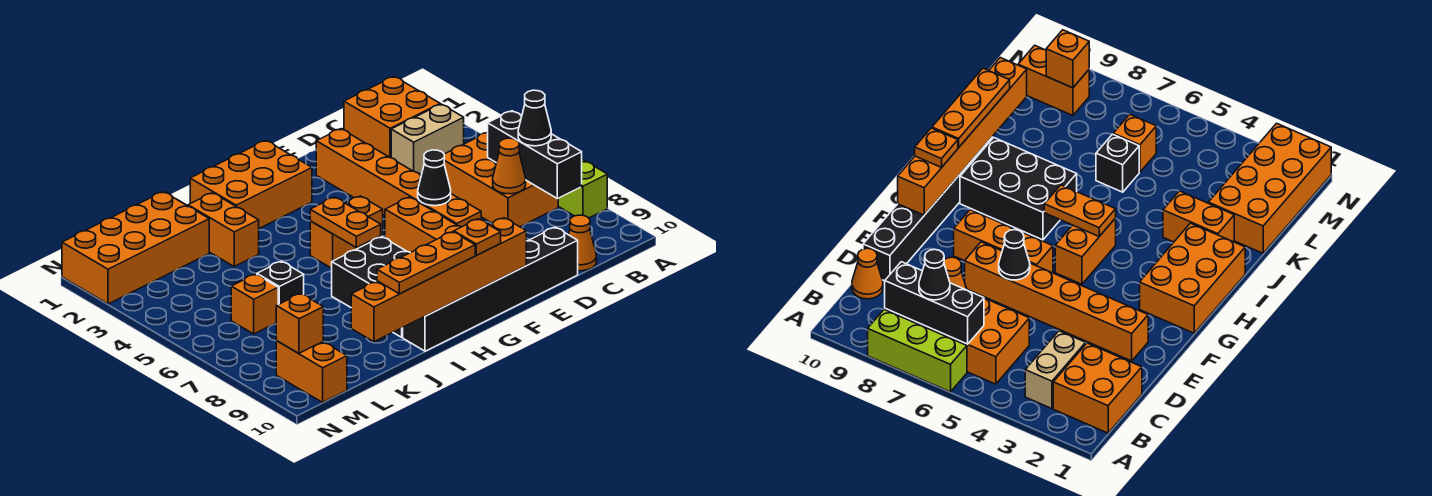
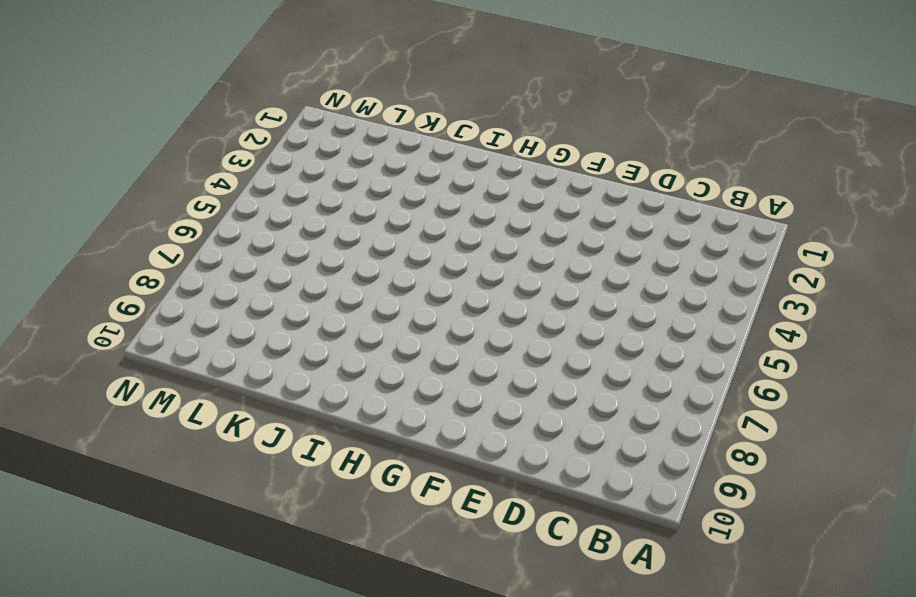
none -> lime brick A6:A8 level 1
none -> orange brick B1:C2 level 1
none -> tan brick B3:C3 level 1

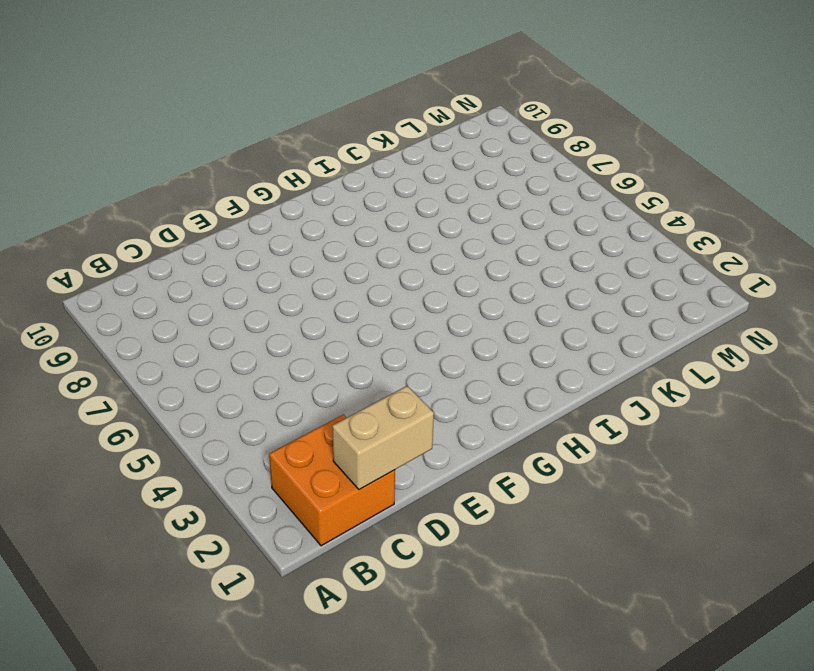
tan brick C1:D1 level 2 -> tan brick B3:C3 level 1
none -> lime brick A6:A8 level 1
none -> orange brick B5:C7 level 1
none -> orange cone C10 level 1

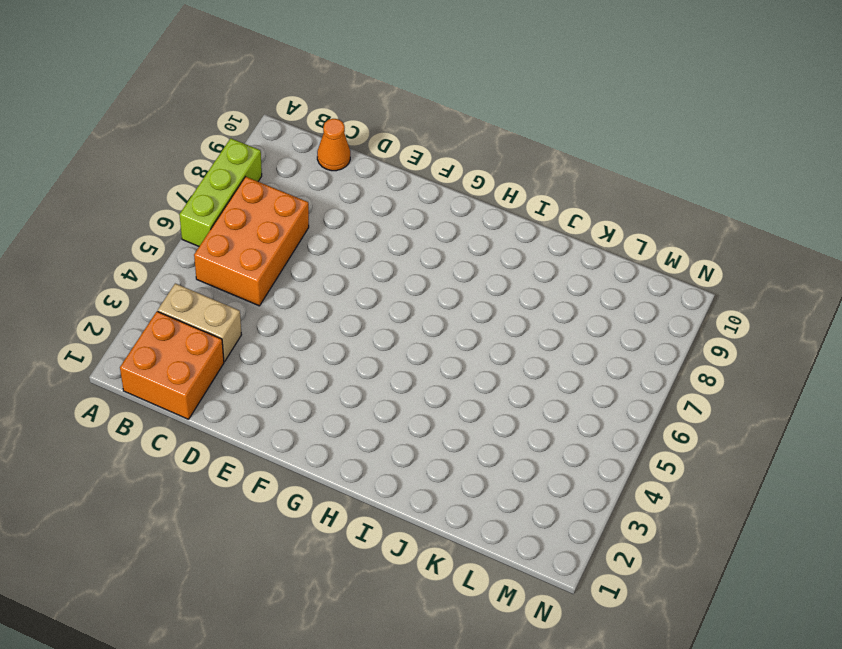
none -> black brick D10:I10 level 1
none -> orange brick E2:E7 level 1
none -> orange brick F6:F8 level 1

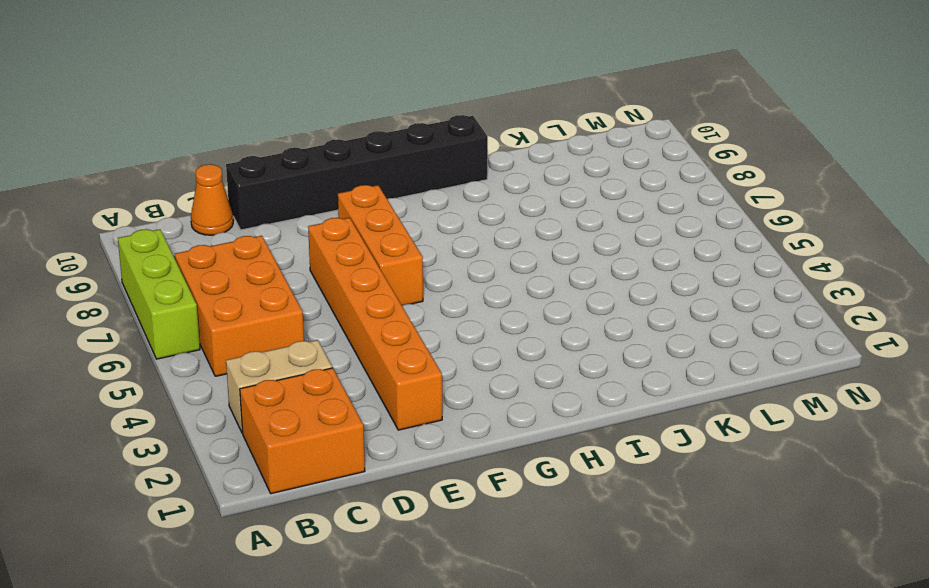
none -> orange brick G1:I2 level 1
none -> orange brick G5:H5 level 1
none -> black brick H7:I9 level 1

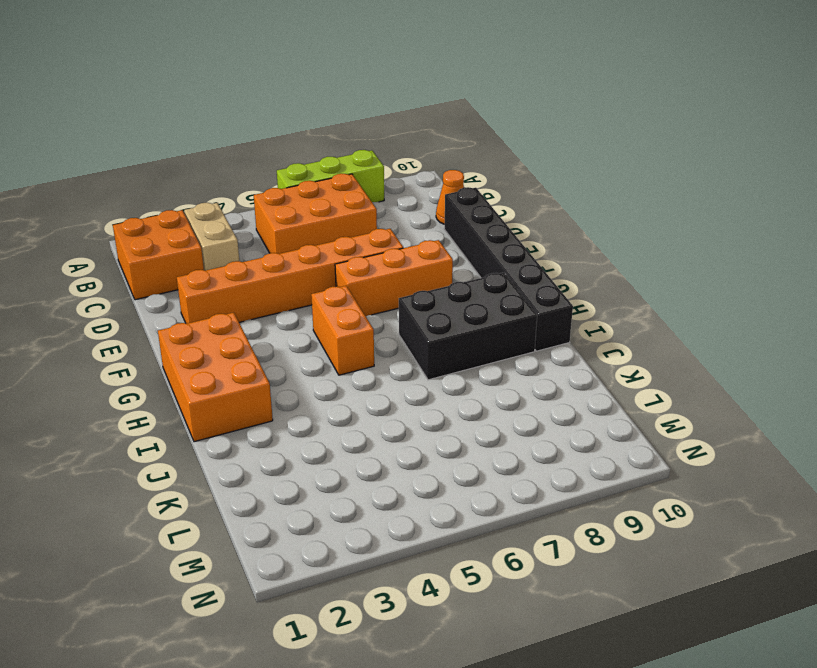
none -> orange brick J2:J3 level 1
none -> orange brick K1:N2 level 1
none -> black brick K6 level 1

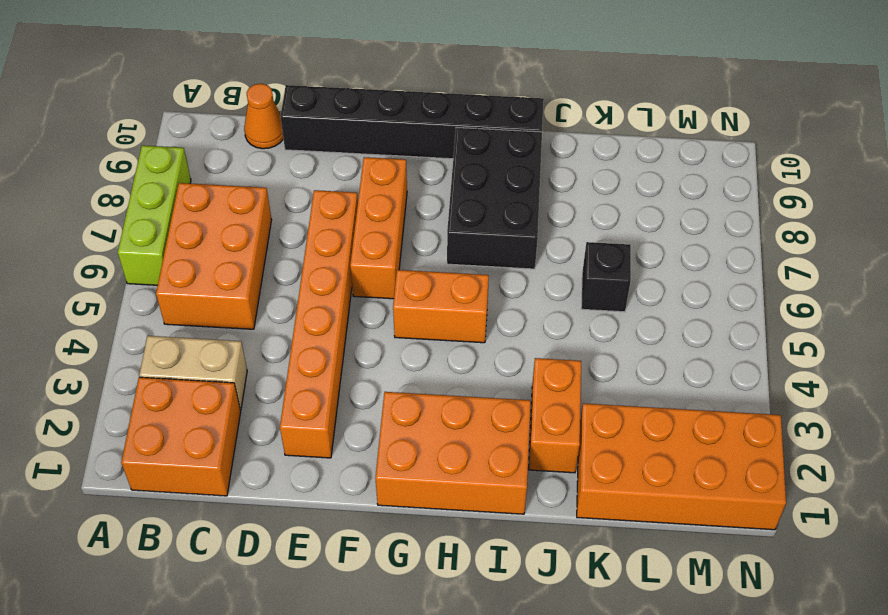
none -> orange brick L6 level 1
none -> orange brick M9:M10 level 1
none -> black brick B6:B8 level 2

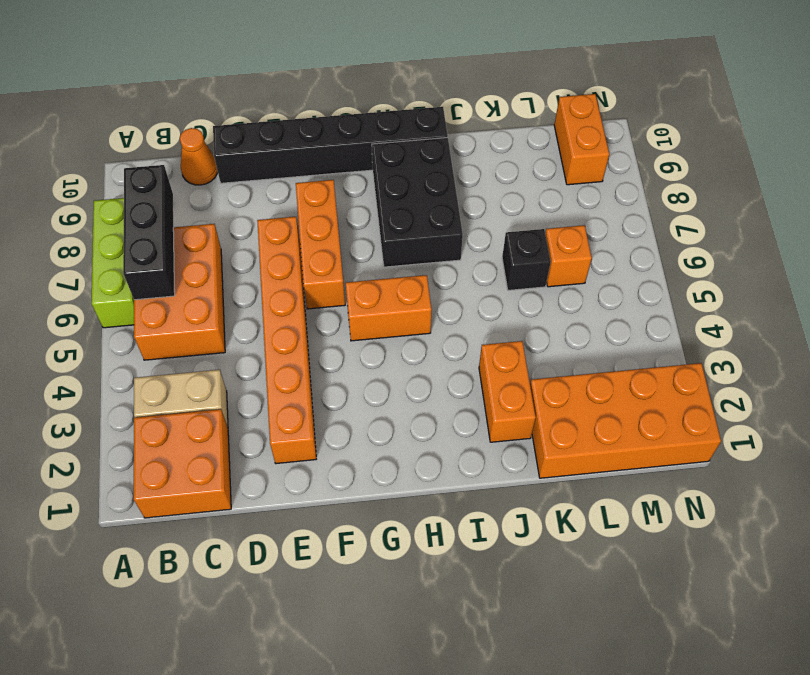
none -> orange brick G1:I2 level 1
none -> orange cone C7 level 2
none -> black cone E6 level 2

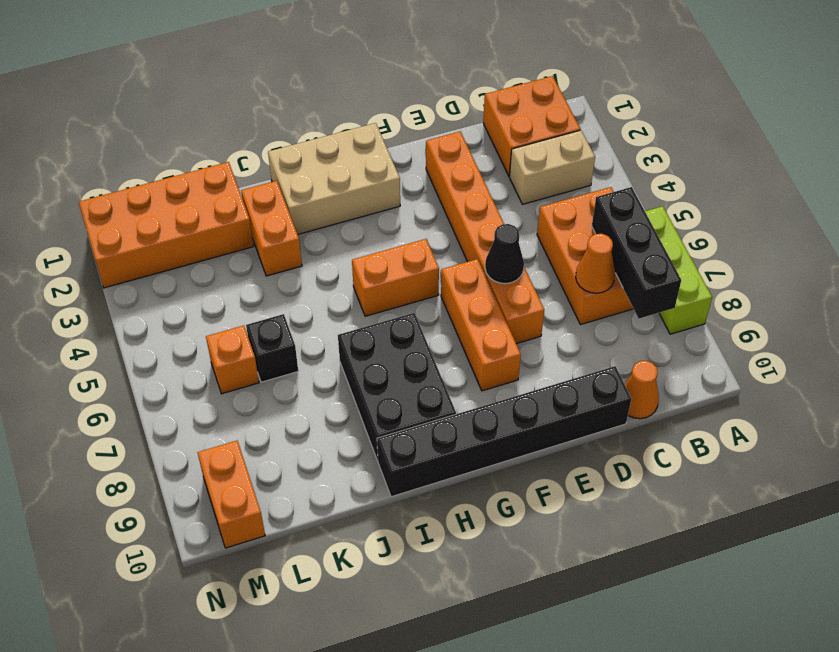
tan brick G1:I2 level 1 -> orange brick G1:I2 level 1
none -> orange brick F10:K10 level 2
none -> orange plate H5:H6 level 2
none -> orange brick M9 level 2

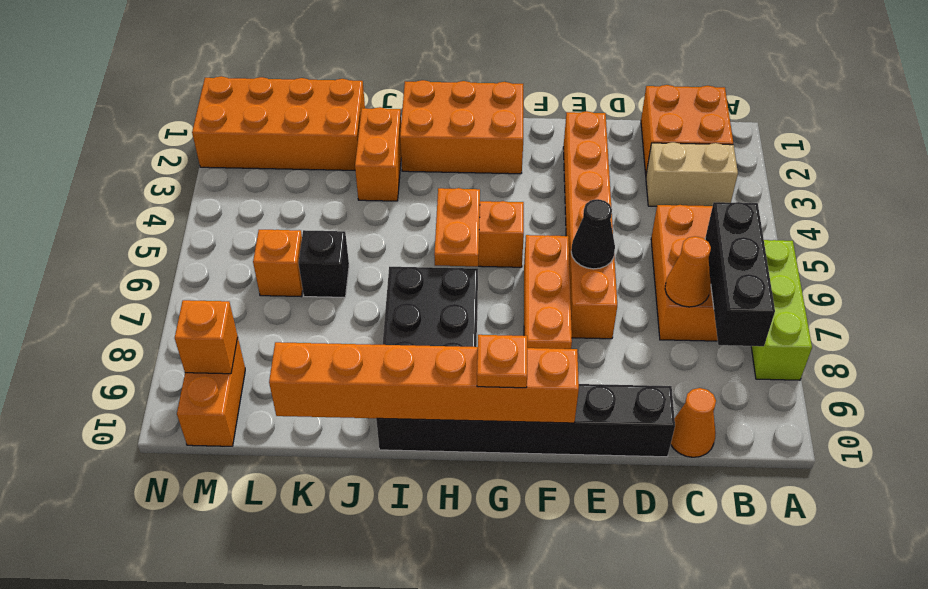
none -> black cone B7 level 3
none -> orange plate H10:J10 level 3

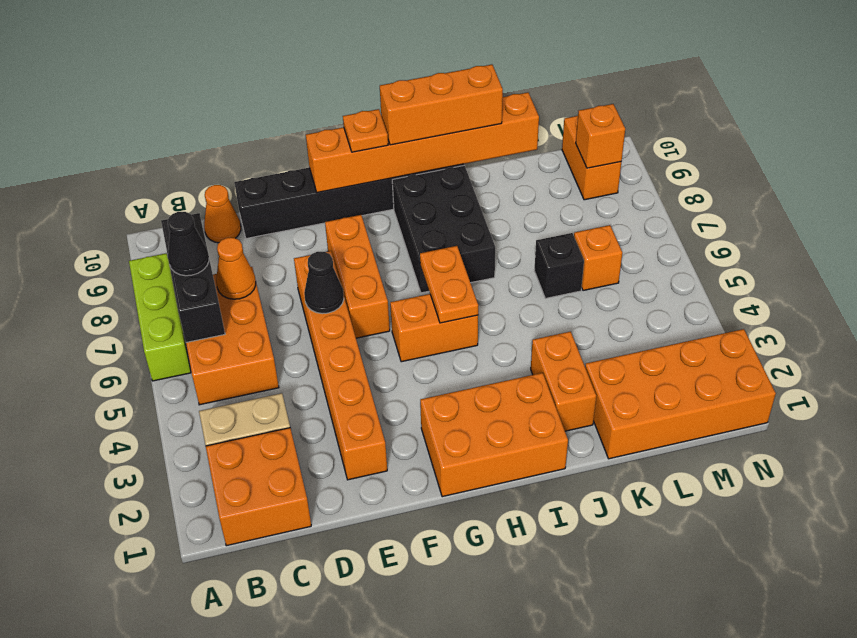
orange brick H10:J10 level 3 -> orange plate H10:J10 level 3

